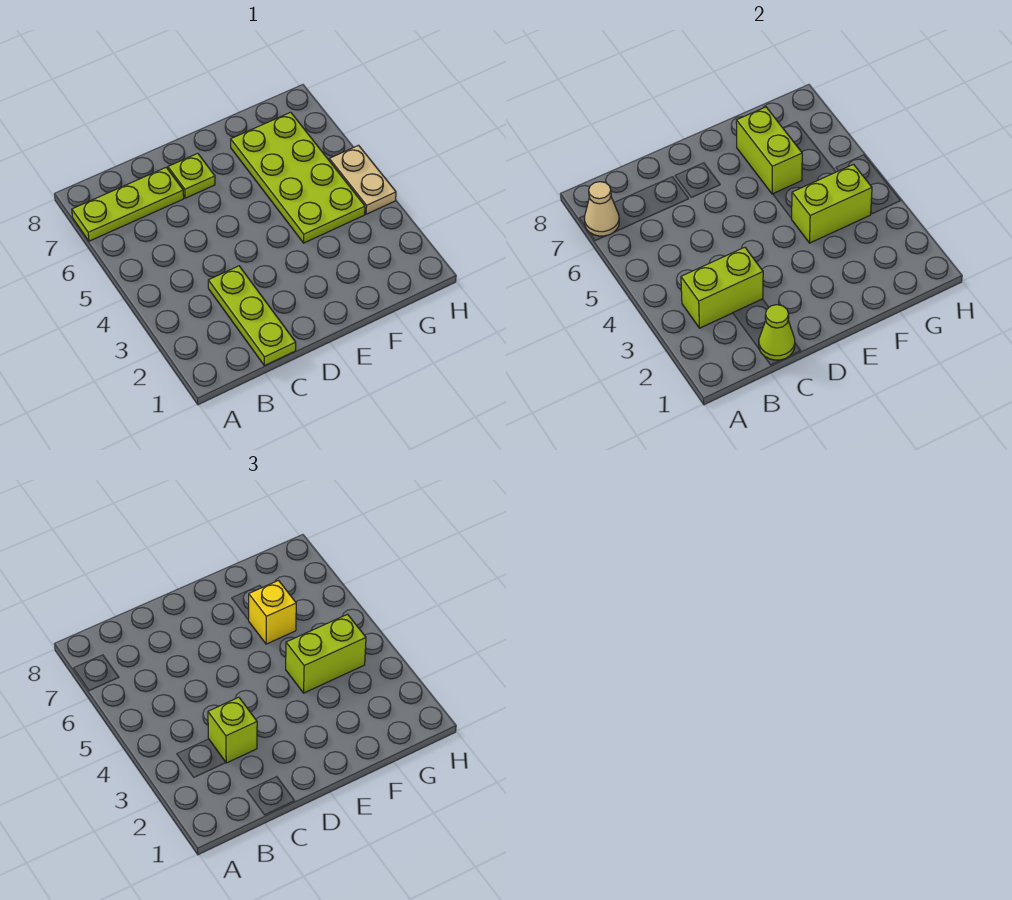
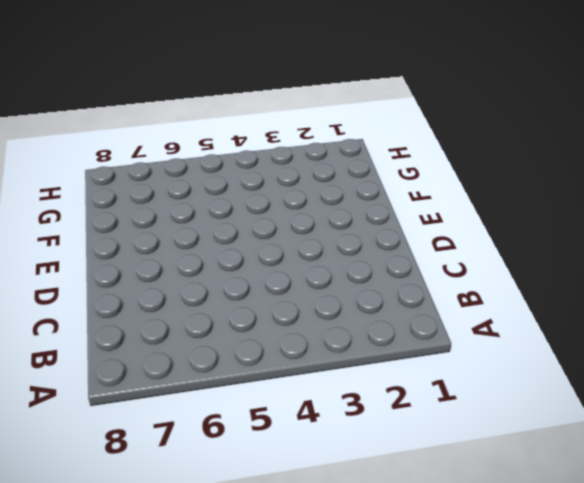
none -> lime plate A7:C7 level 1
none -> lime plate C1:C3 level 1
none -> lime plate D7 level 1

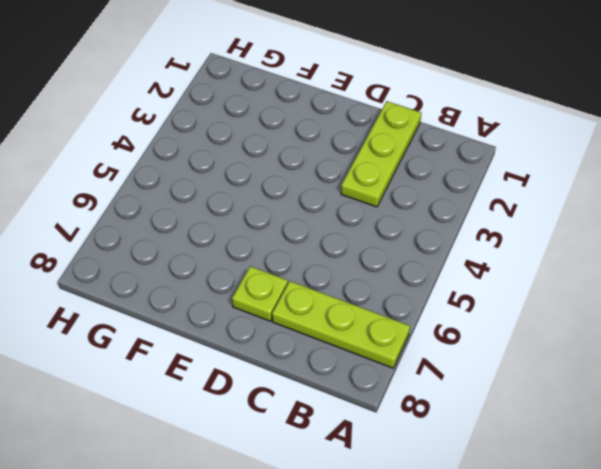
none -> lime plate F4:G7 level 1
none -> tan plate H4:H5 level 1
none -> tan cone A7 level 2

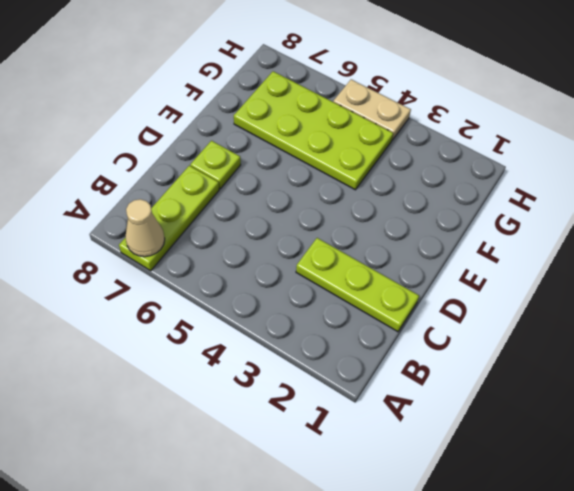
none -> lime brick B3:C3 level 2
none -> lime cone C1 level 2
none -> lime brick F4:G4 level 2

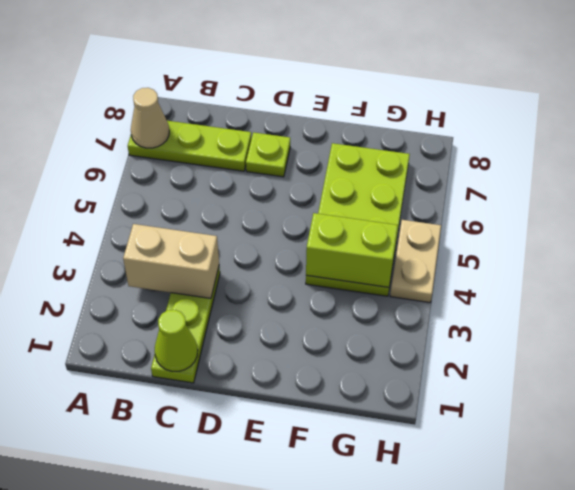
tan brick B3:C3 level 2 -> lime brick B3:C3 level 2
none -> lime brick F6:F7 level 2
none -> lime brick C3 level 3
none -> lime brick F4:G4 level 3

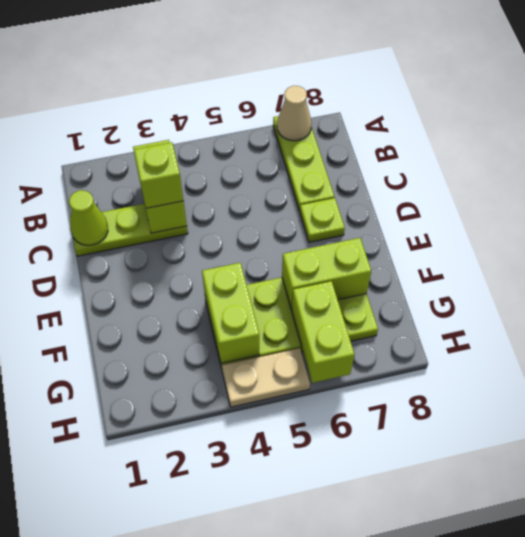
lime brick G6:H6 level 2 -> lime brick F4:G4 level 3
none -> yellow brick F6 level 3

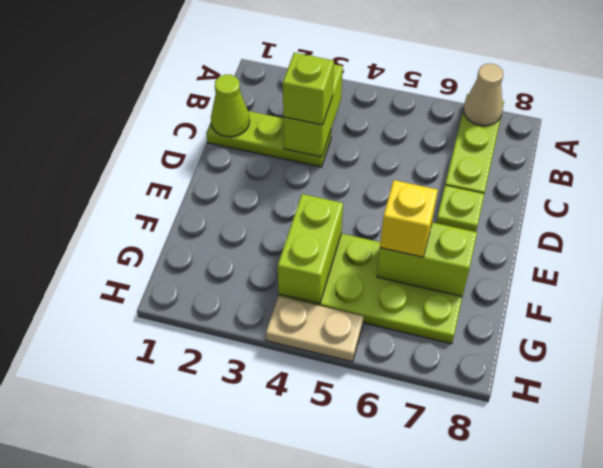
none -> lime brick F4:G4 level 3

